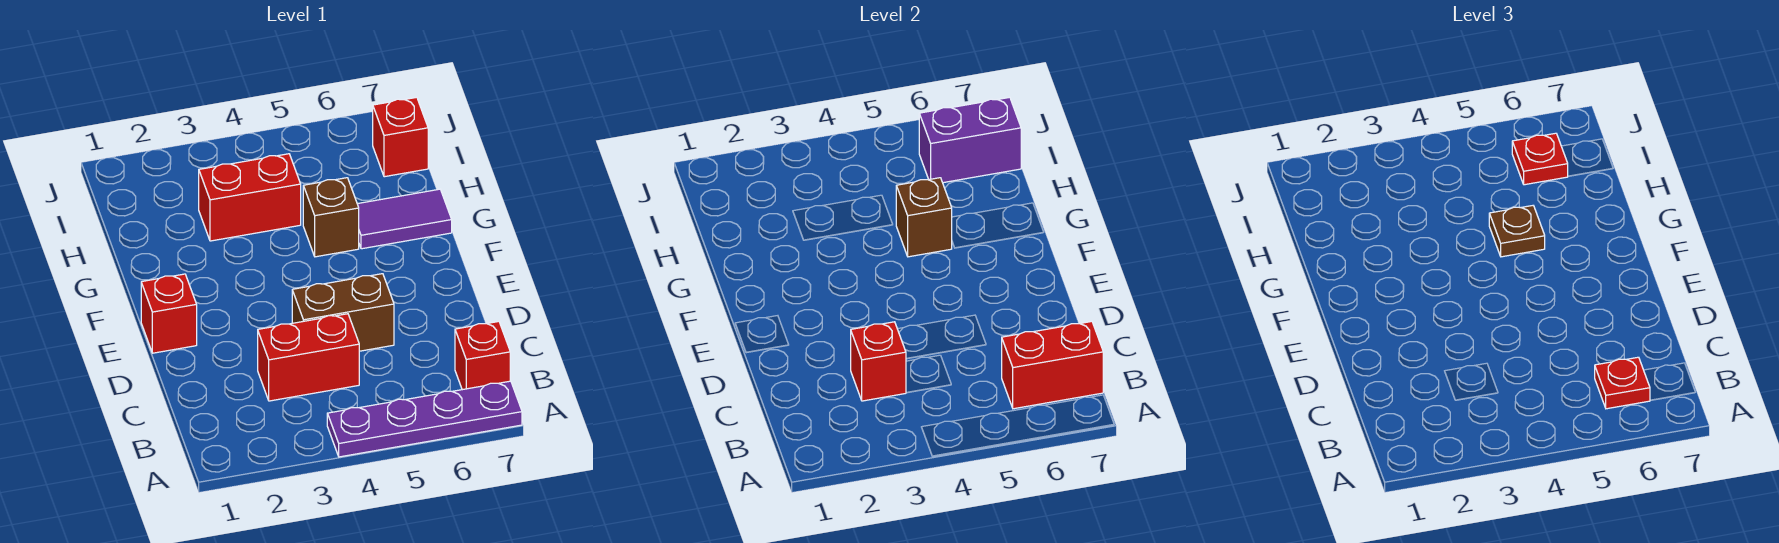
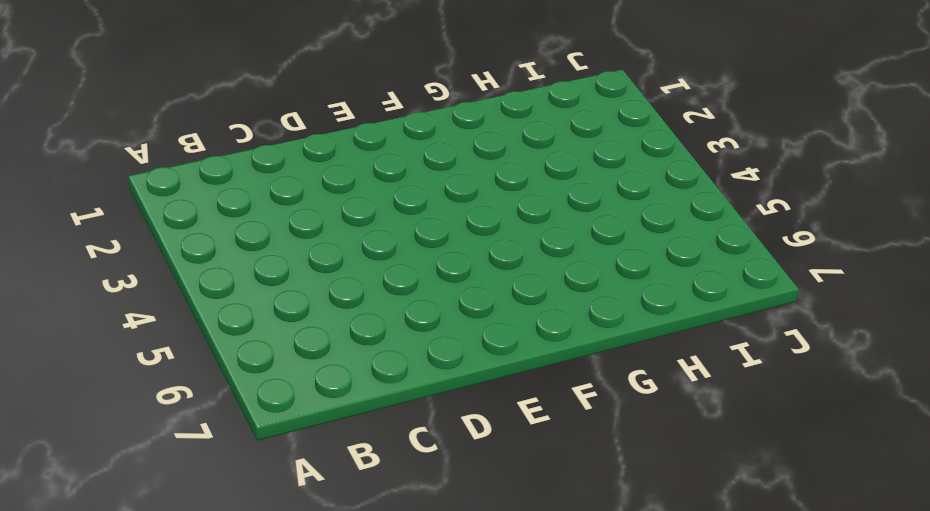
none -> purple plate A4:A7 level 1
none -> red brick B7 level 1
none -> red brick C3:C4 level 1

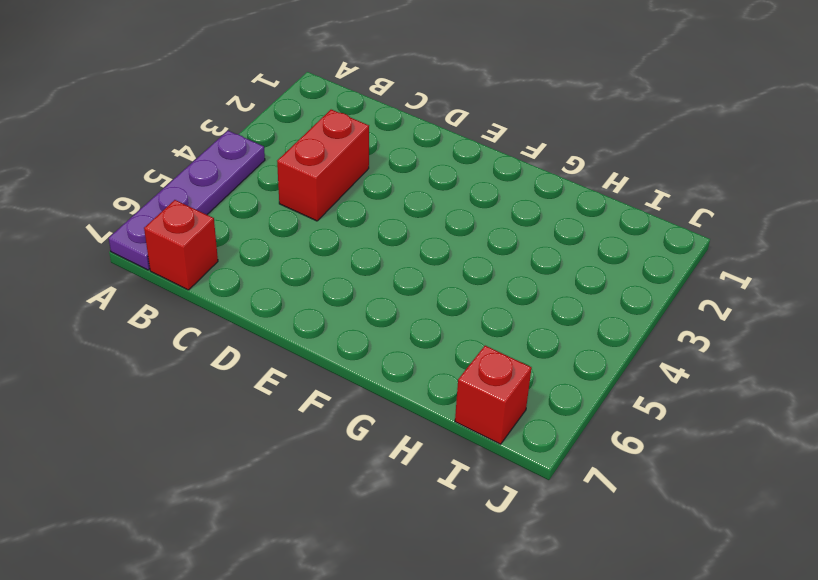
none -> brown brick D4:D5 level 1
none -> red brick E1 level 1
none -> brown brick G5 level 1

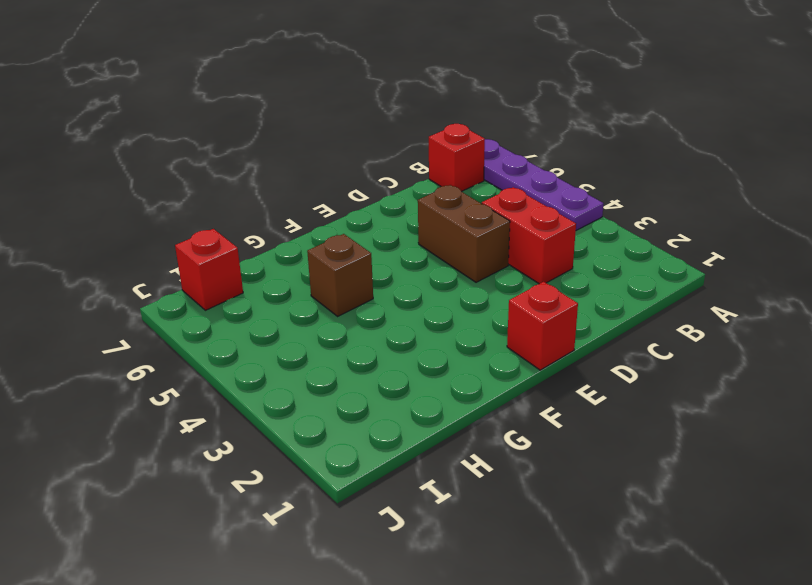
none -> purple tile G6:G7 level 1
none -> red brick H3:H4 level 1
none -> red brick B6:B7 level 2

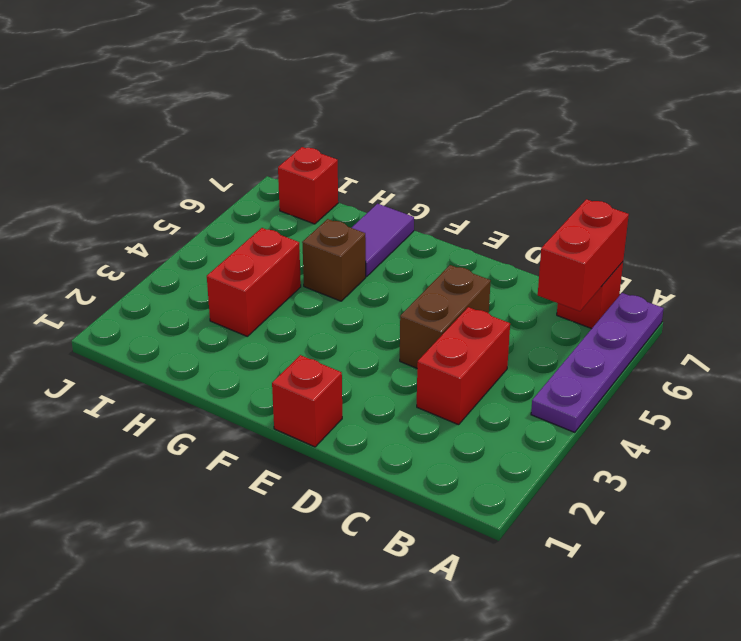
none -> red brick C3 level 2
none -> brown brick G5 level 2
none -> purple brick I6:I7 level 2

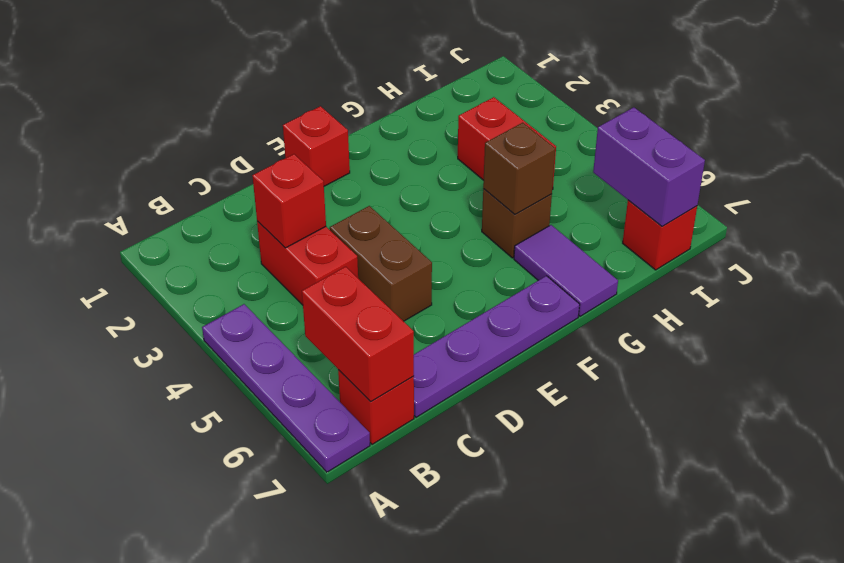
purple plate C7:F7 level 1 -> none
none -> red plate B6 level 3
none -> brown plate G5 level 3
none -> red plate I6 level 3

